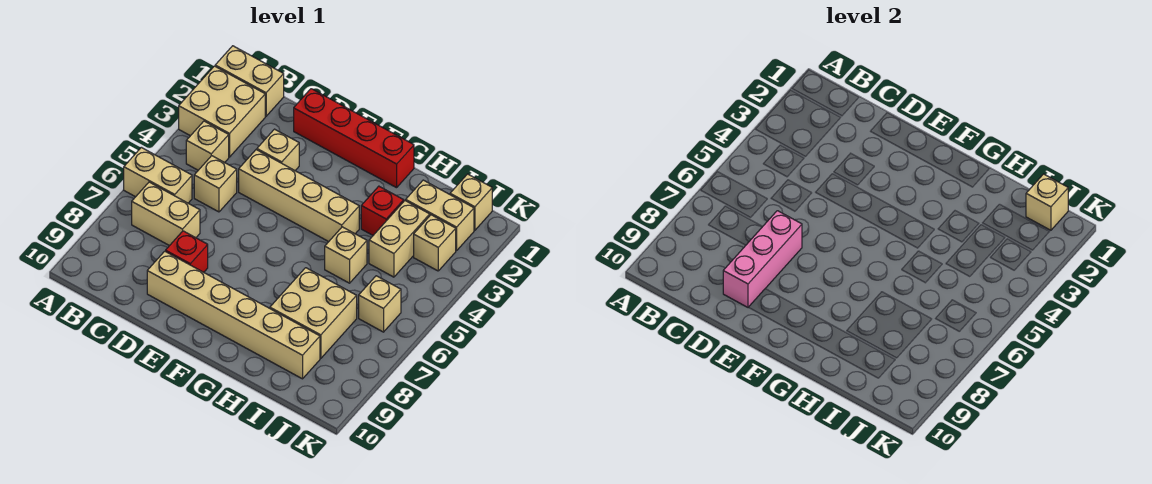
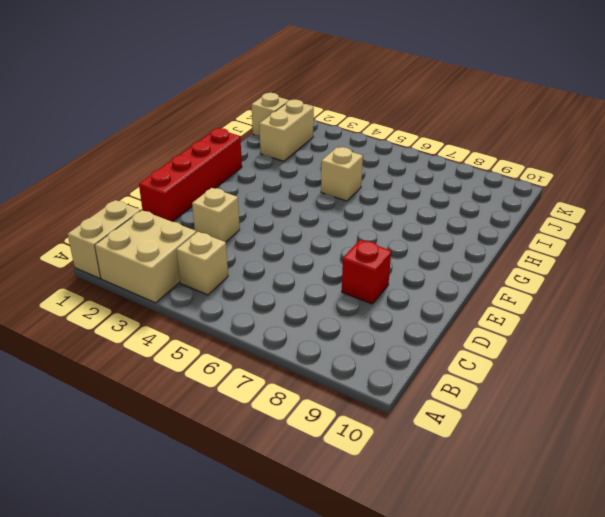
none -> tan brick A6:B6 level 1
none -> tan brick B7:C7 level 1
none -> tan brick C5 level 1

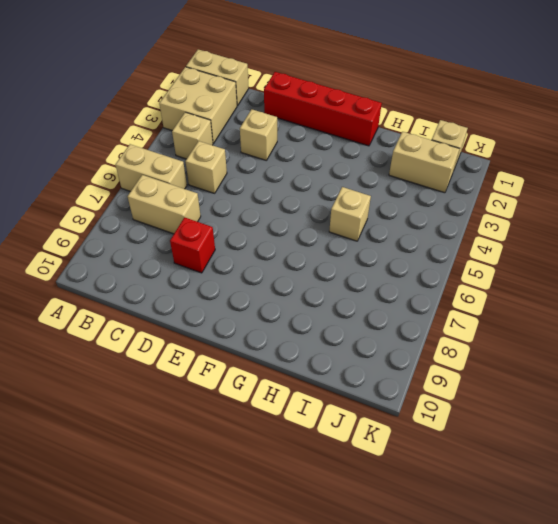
none -> tan brick D4:G4 level 1
none -> tan brick D9:I9 level 1
none -> red brick H3 level 1

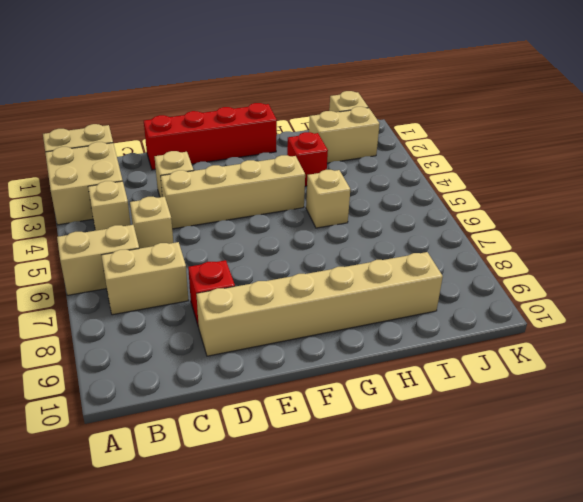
none -> tan brick H7:I8 level 1
none -> tan brick I3:I4 level 1
none -> tan brick J3 level 1

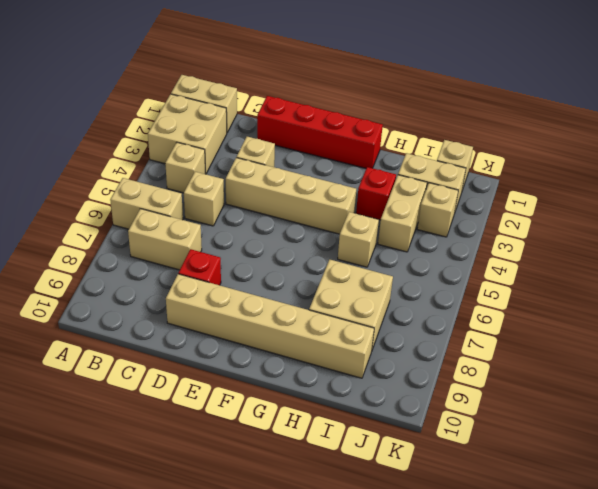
none -> tan brick J6 level 1
none -> pink brick D7:D9 level 2
none -> tan brick J1 level 2

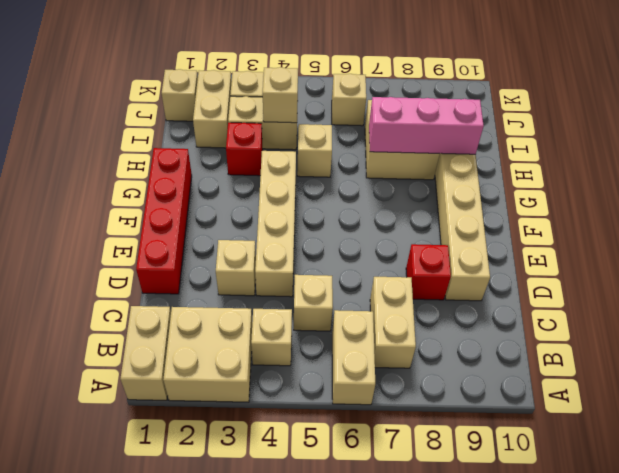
pink brick H7:H9 level 2 -> pink brick D7:D9 level 2
tan brick I4 level 2 -> tan brick J1 level 2

